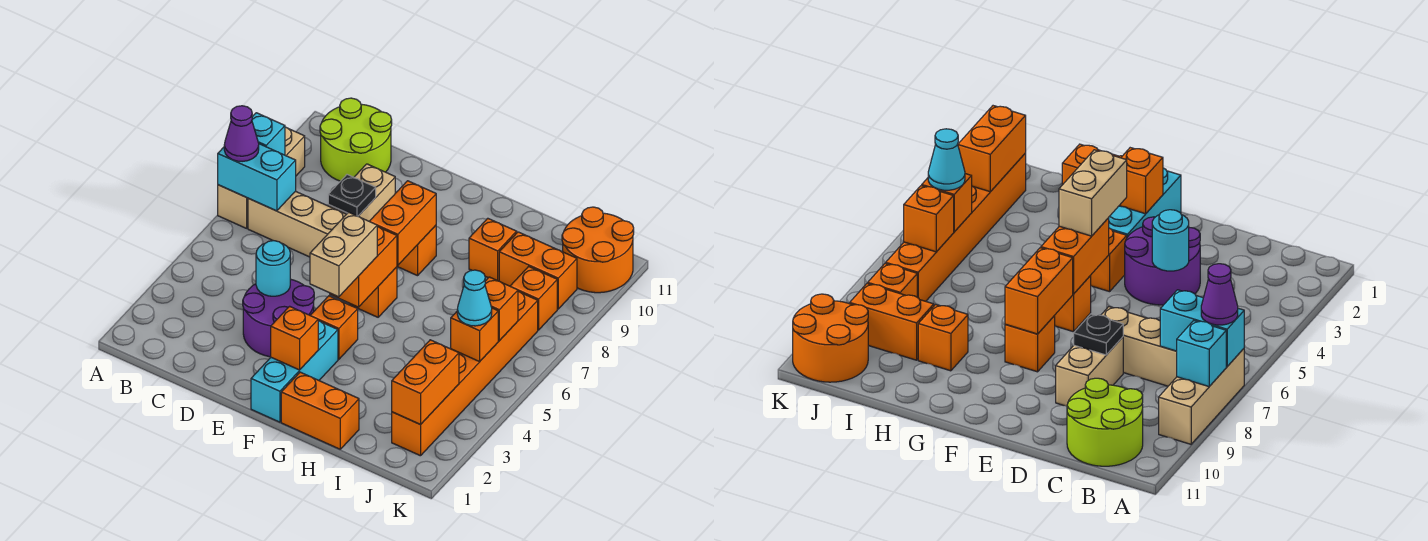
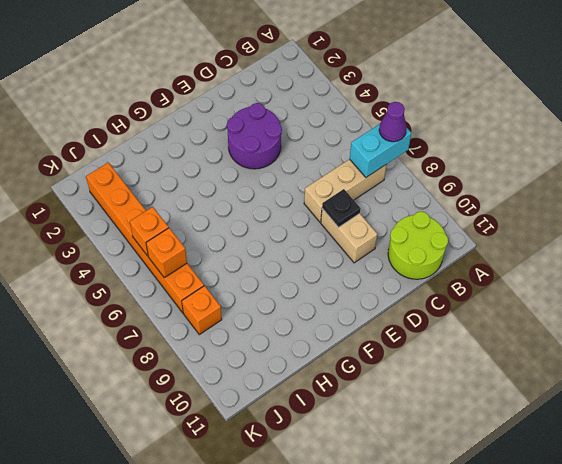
none -> tan brick A7:A9 level 1
none -> cyan brick F1:F3 level 1
none -> orange brick F4 level 1

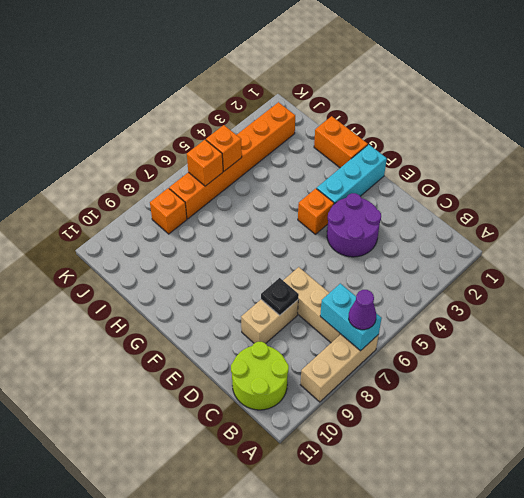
none -> orange brick F6 level 1
none -> orange brick F8 level 1
none -> orange brick H9 level 1

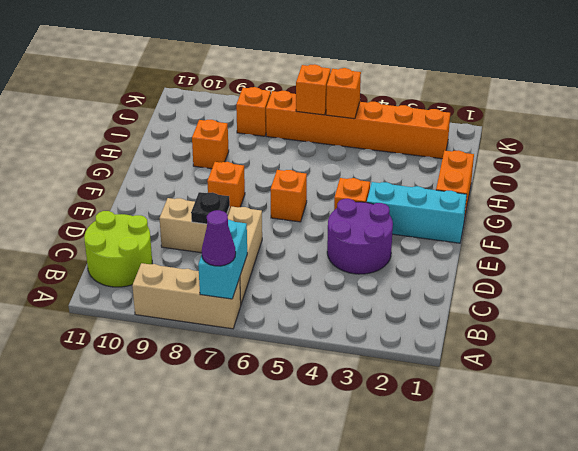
none -> orange brick I9:J9 level 1
none -> orange round brick J10:K11 level 1
none -> cyan brick A8 level 2

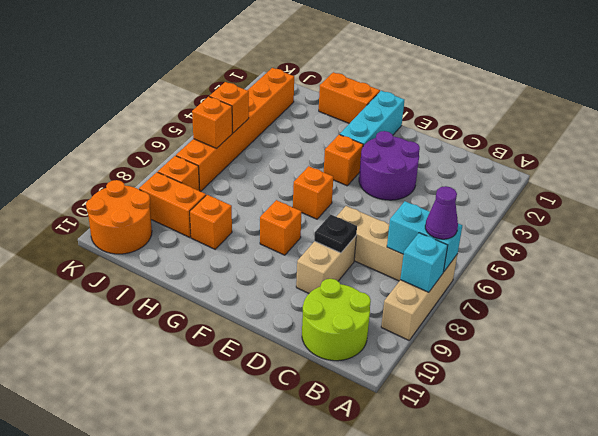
none -> cyan round brick D4 level 2
none -> orange brick F2 level 2
none -> orange brick F5:F6 level 2

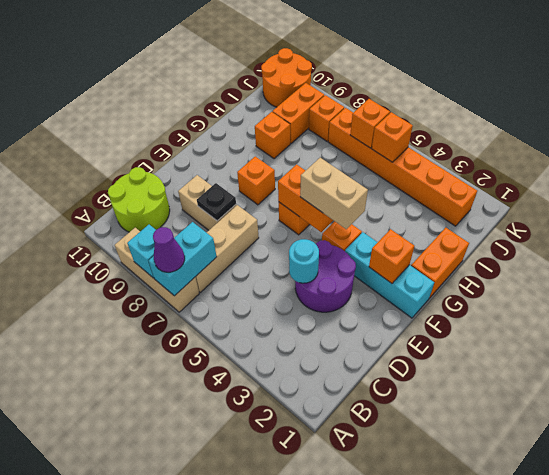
none -> orange brick F7:F8 level 2
none -> orange brick J2:J3 level 2
none -> cyan cone J5 level 3

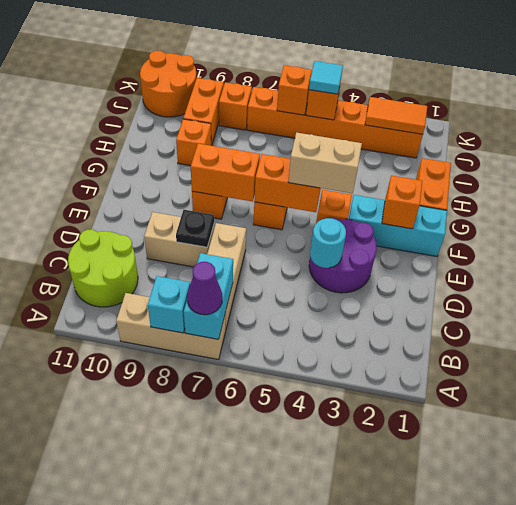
orange tile J2:J3 level 2 -> orange brick J2:J3 level 2
cyan tile J5 level 3 -> cyan cone J5 level 3

